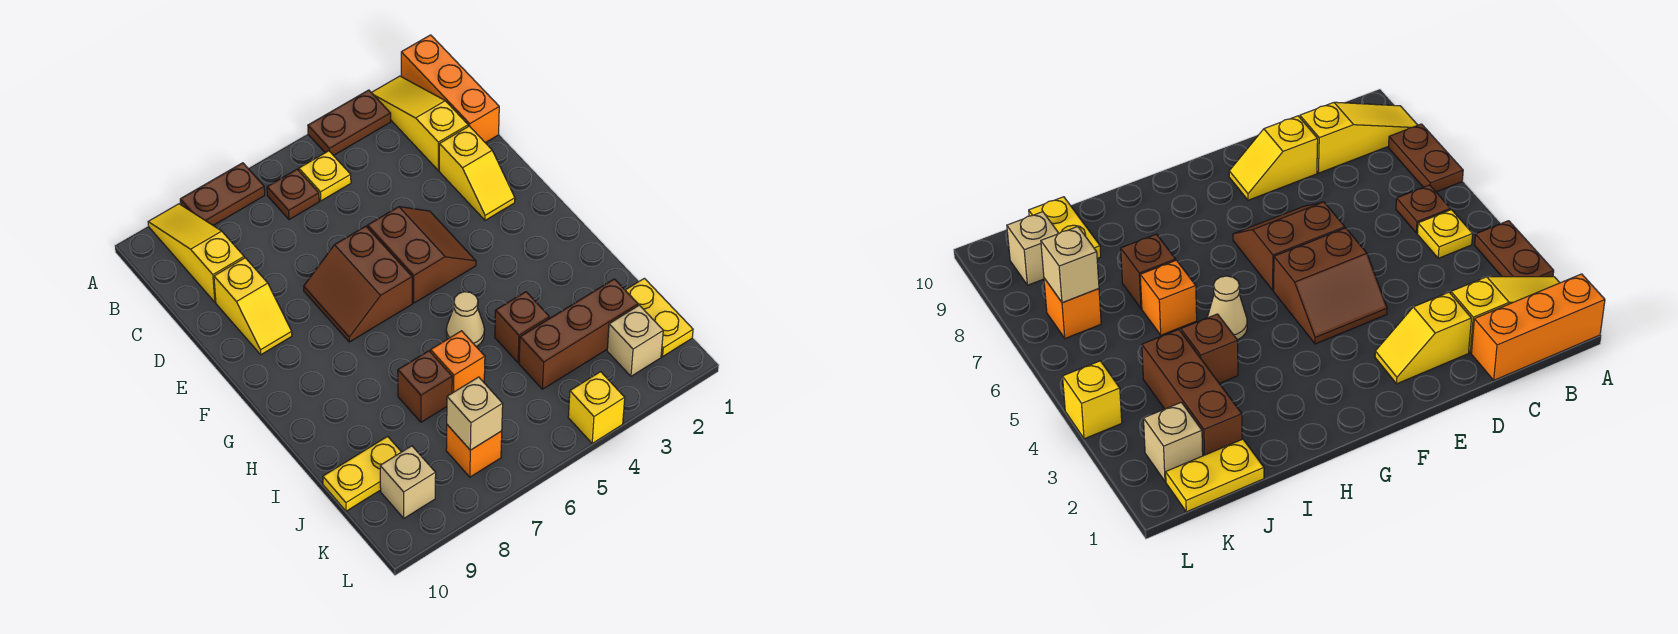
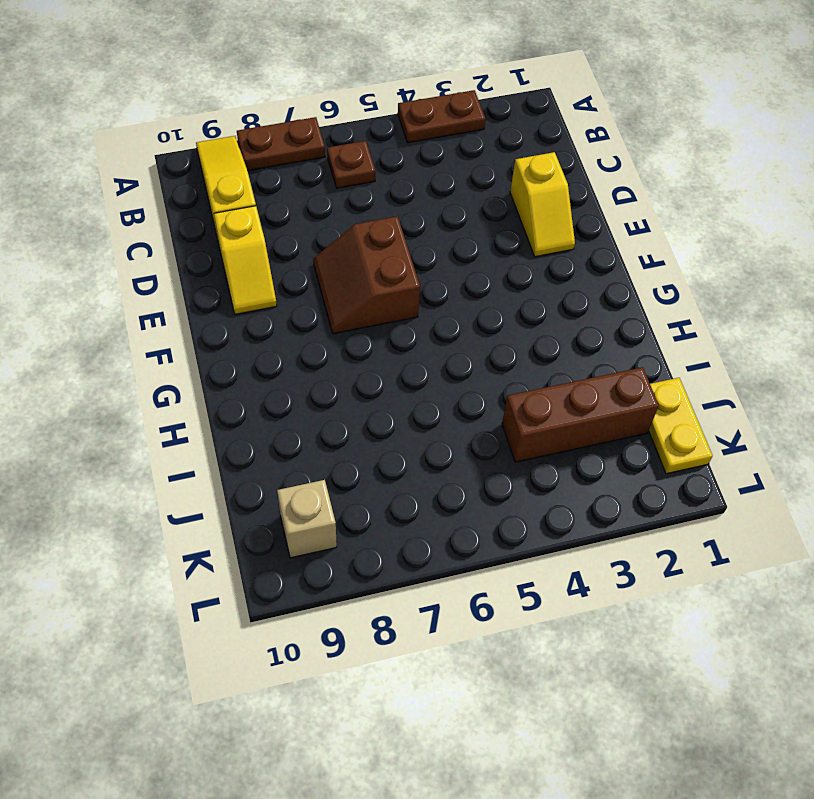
none -> orange brick A1:C1 level 1
none -> yellow slope A2:C2 level 1 top C
none -> yellow plate B5 level 1

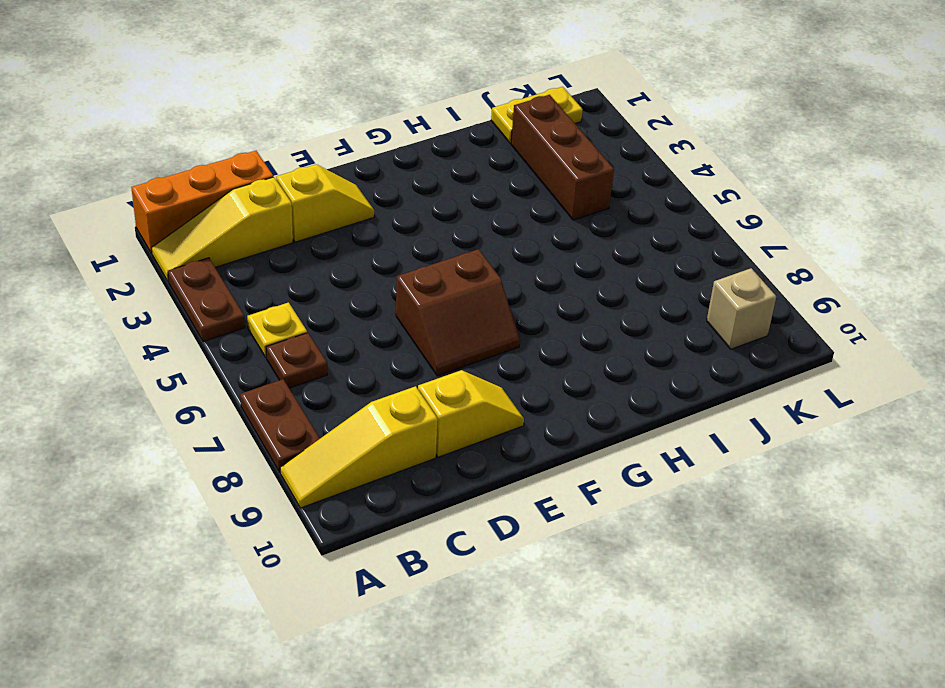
none -> brown slope E4:F5 level 1 top 5
none -> tan cone H5 level 1
none -> brown brick I4 level 1

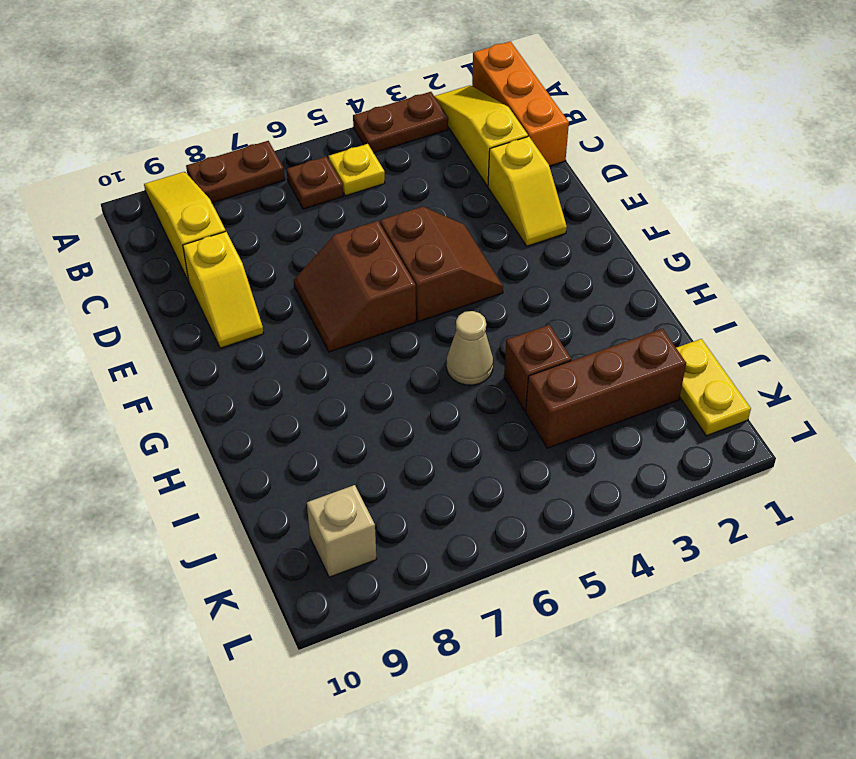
none -> orange brick I6 level 1
none -> brown brick I7 level 1
none -> yellow plate J9:J10 level 1

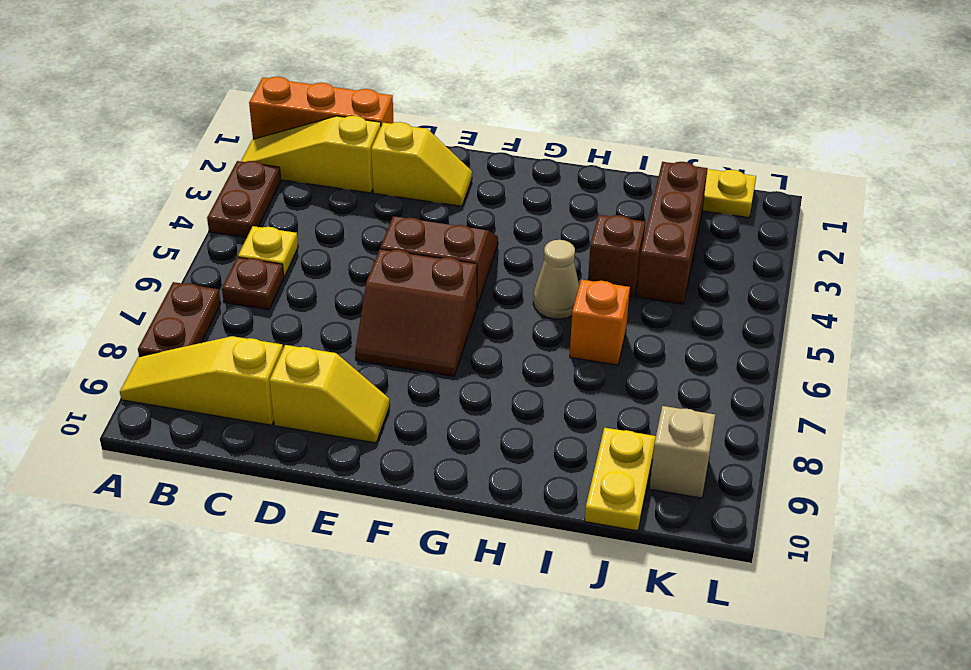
none -> brown brick I7 level 1
none -> tan brick K2 level 1
none -> orange brick K7 level 1

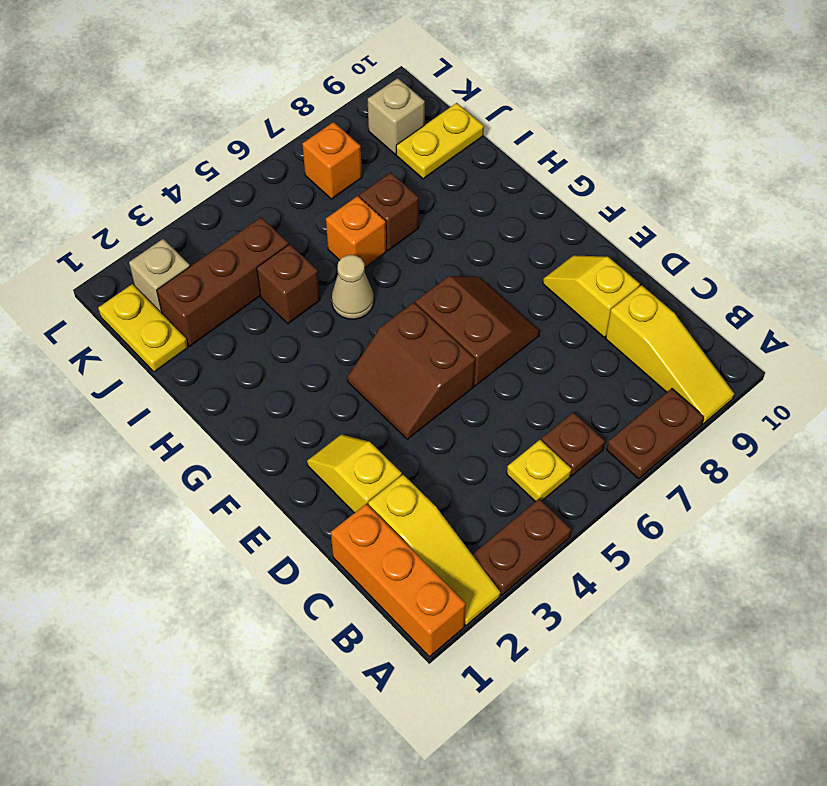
none -> yellow brick L4 level 1
none -> tan brick K7 level 2

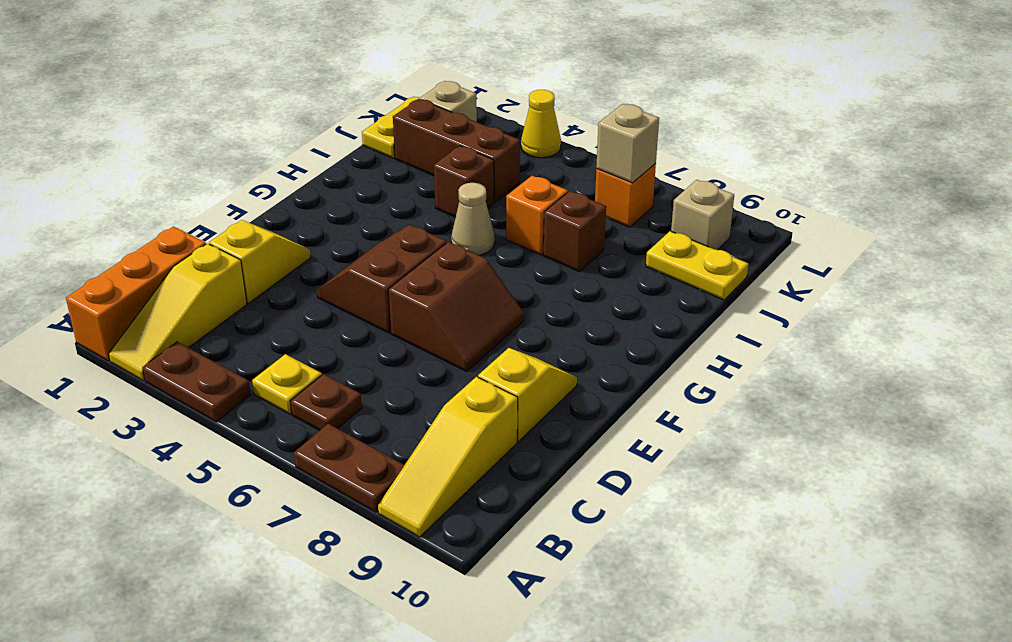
yellow cone L4 level 1 -> yellow brick L4 level 1

